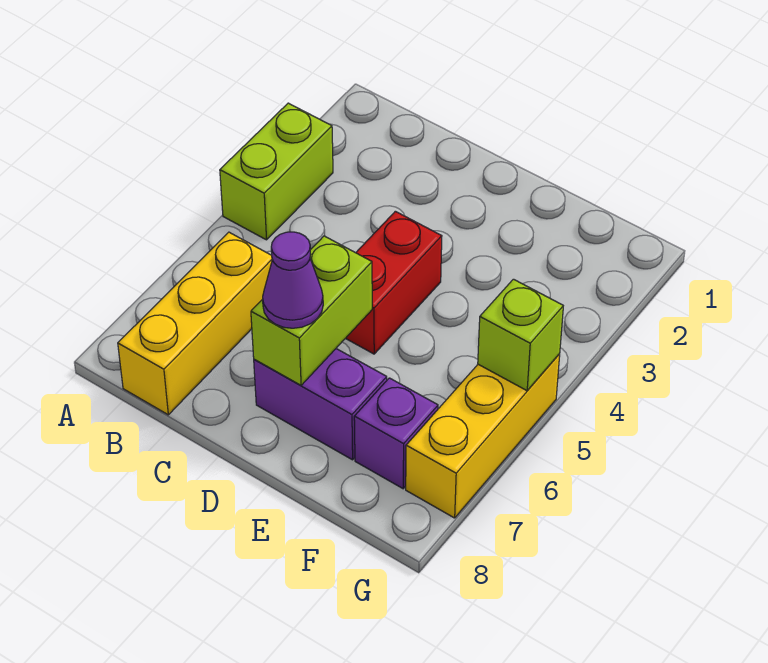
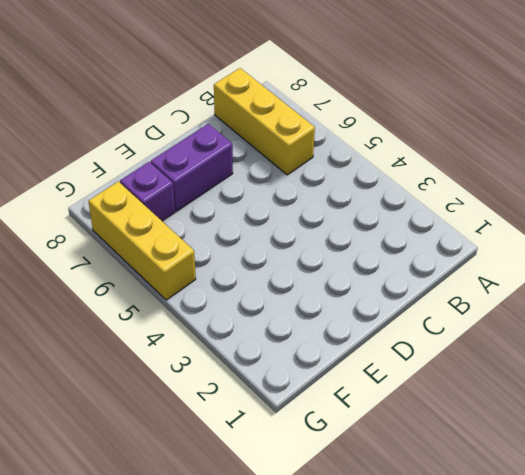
none -> lime brick A3:A4 level 1
none -> red brick D4:D5 level 1

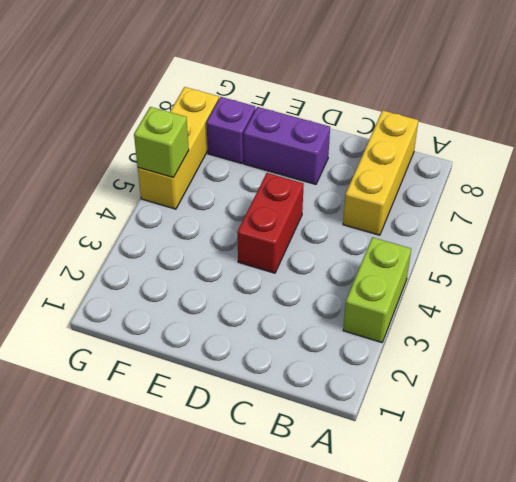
none -> lime brick D6:D7 level 2
none -> purple cone D7 level 3

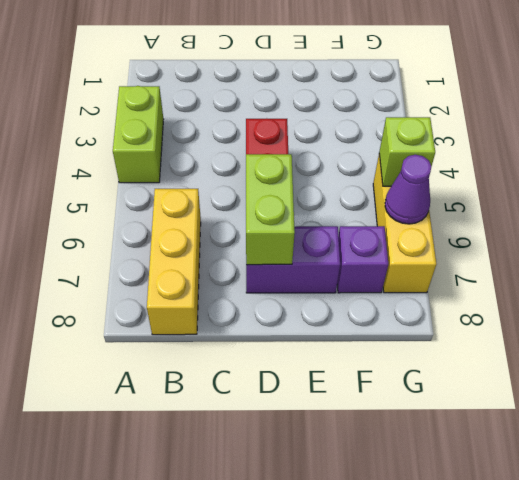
purple cone G6 level 2 -> purple cone D7 level 3

